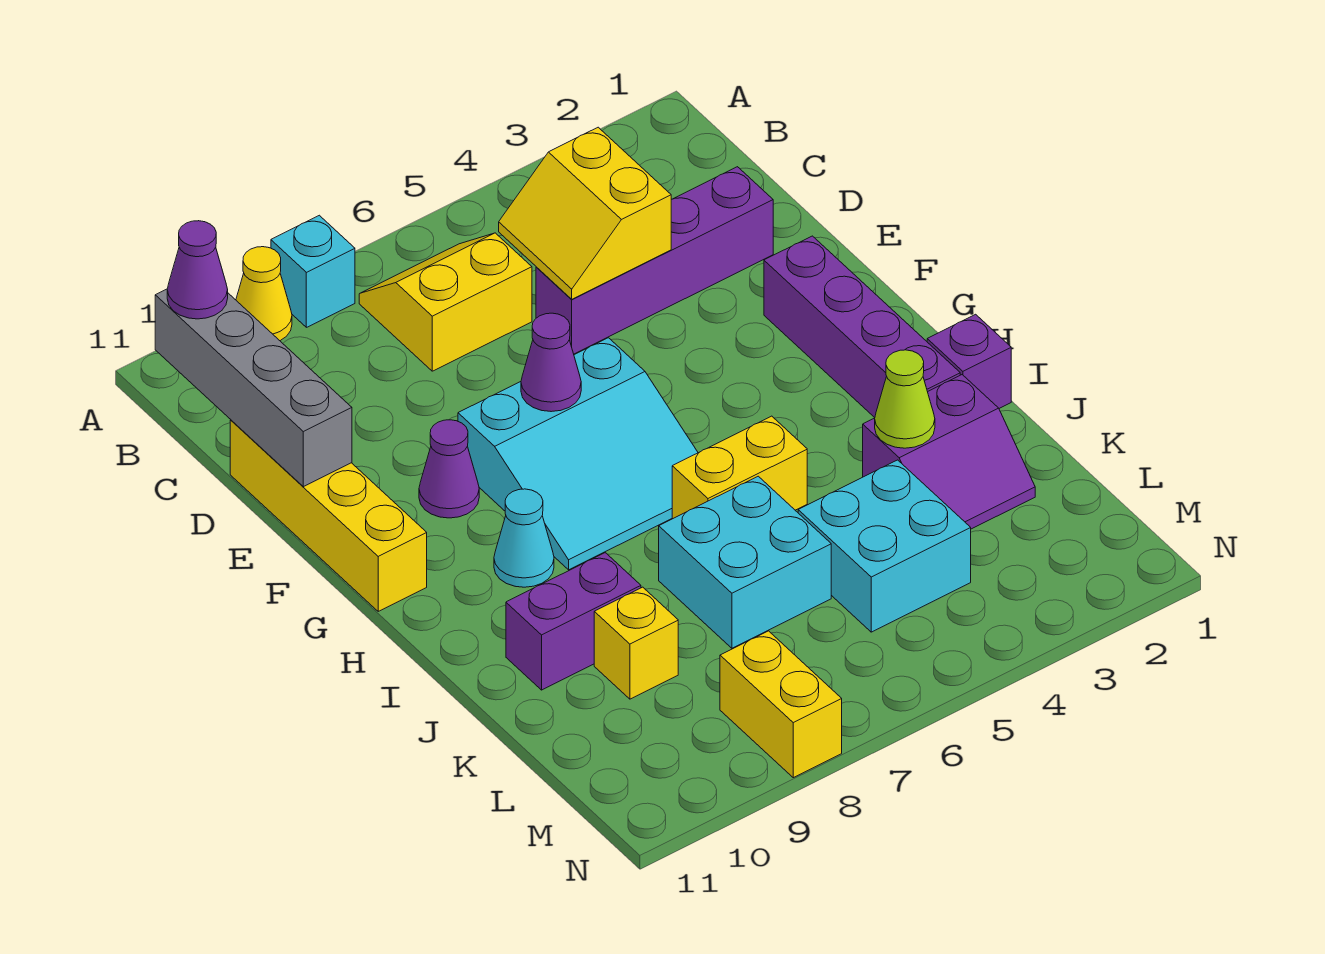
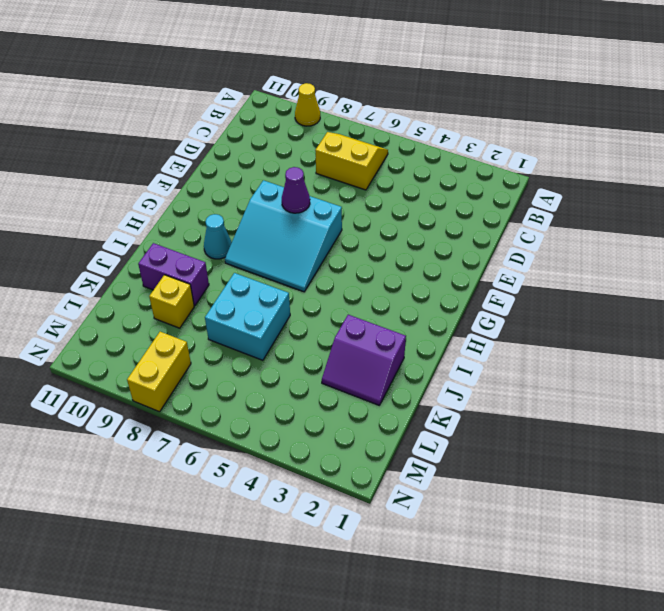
none -> cyan brick A8 level 1
none -> purple brick D2:D5 level 1
none -> yellow brick D11:G11 level 1

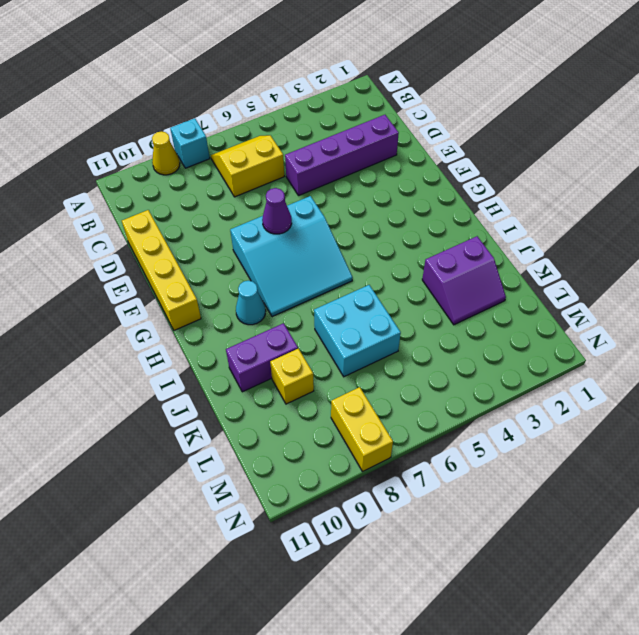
none -> purple brick F2:I2 level 1
none -> purple cone F9 level 1
none -> purple brick I1 level 1

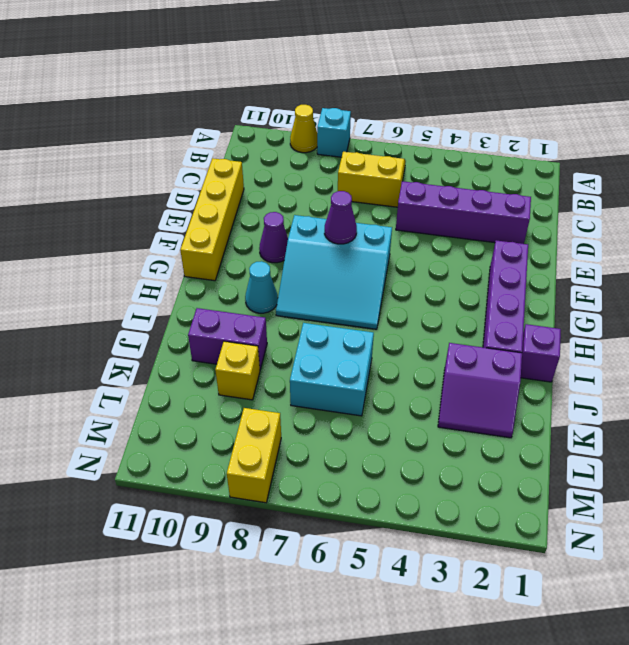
none -> yellow brick I5:I6 level 1
none -> cyan brick K4:L5 level 1
none -> grey brick B11:E11 level 2

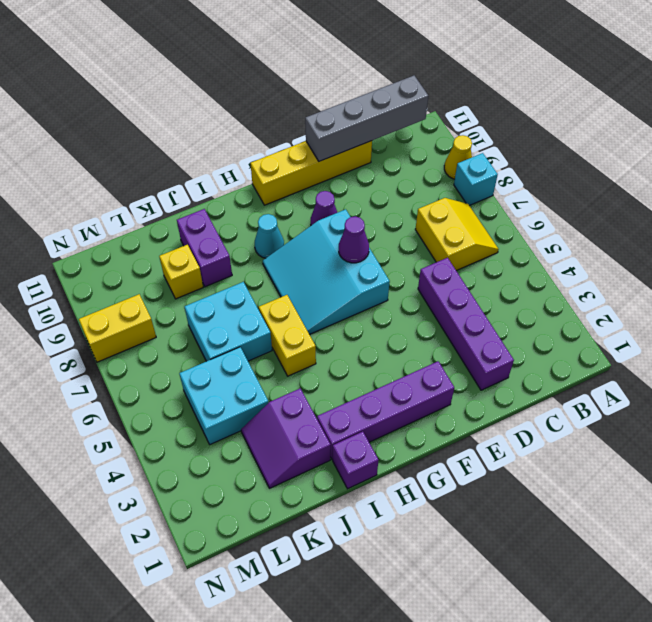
none -> yellow slope C4:D5 level 2 top 4
none -> lime cone J3 level 2
none -> purple cone B11 level 3

